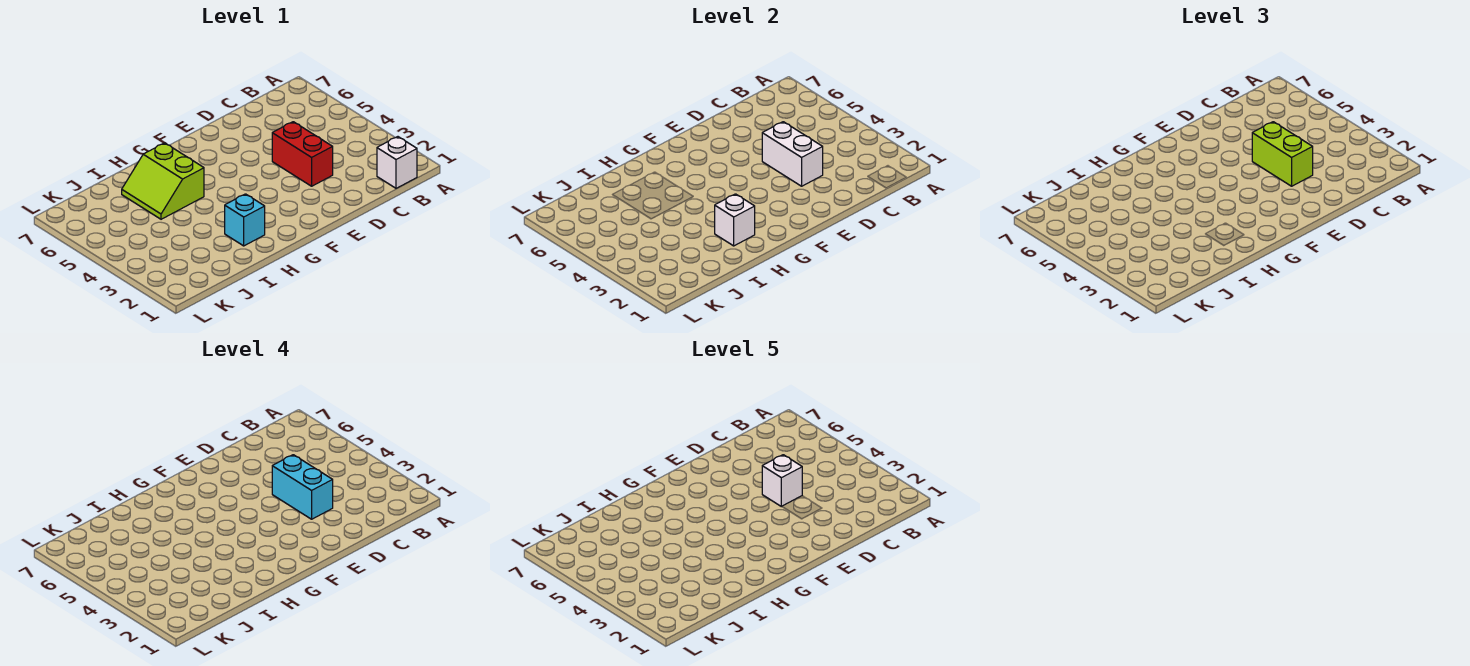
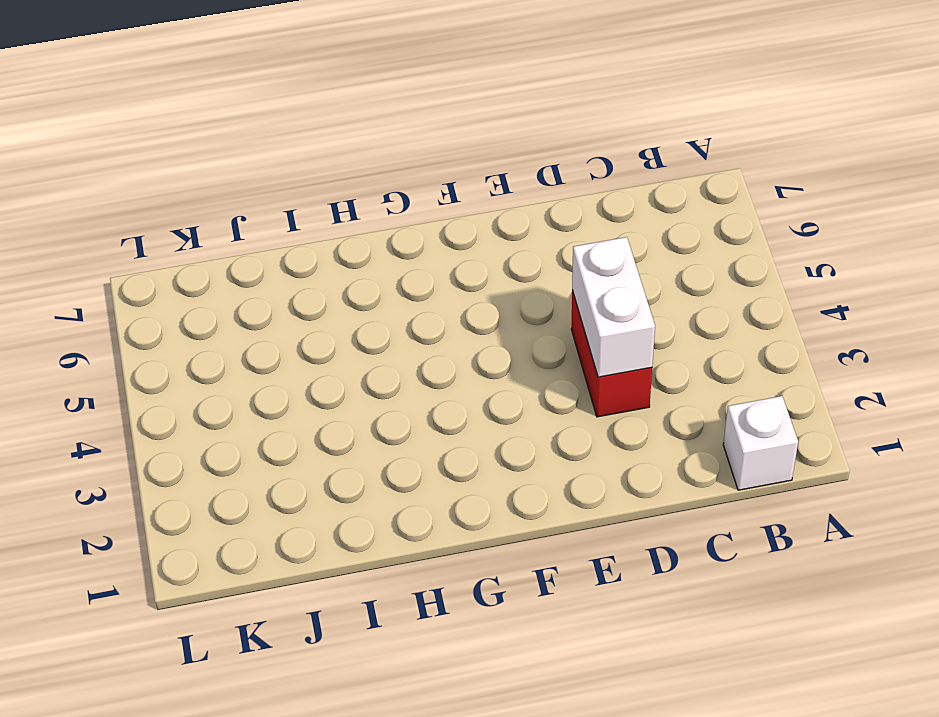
none -> cyan brick H2 level 1
none -> lime slope H5:I6 level 1 top H

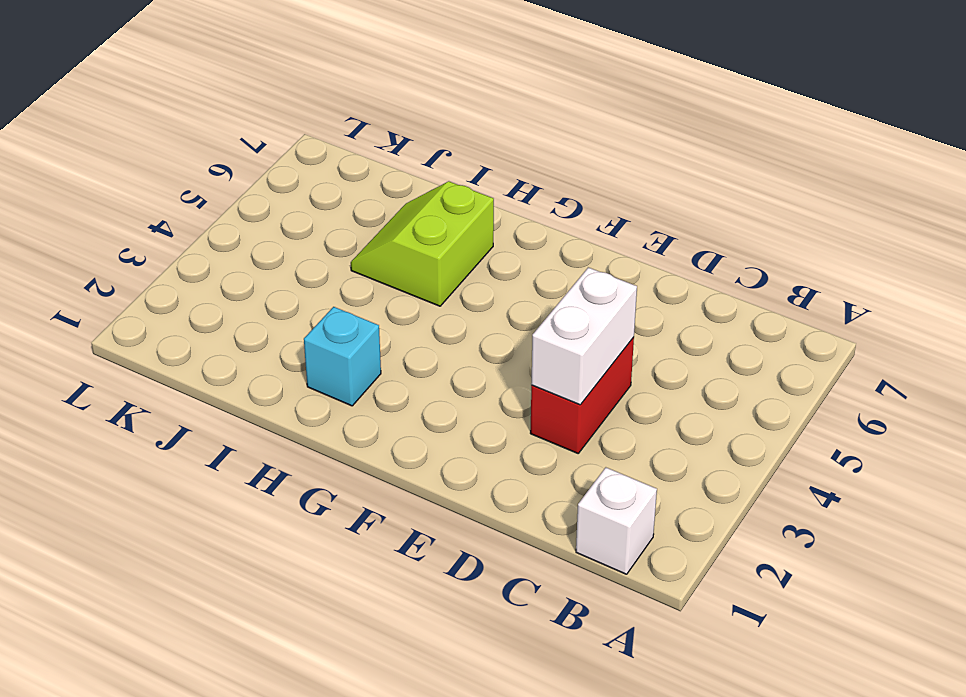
none -> white brick H2 level 2
none -> lime brick D3:D4 level 3

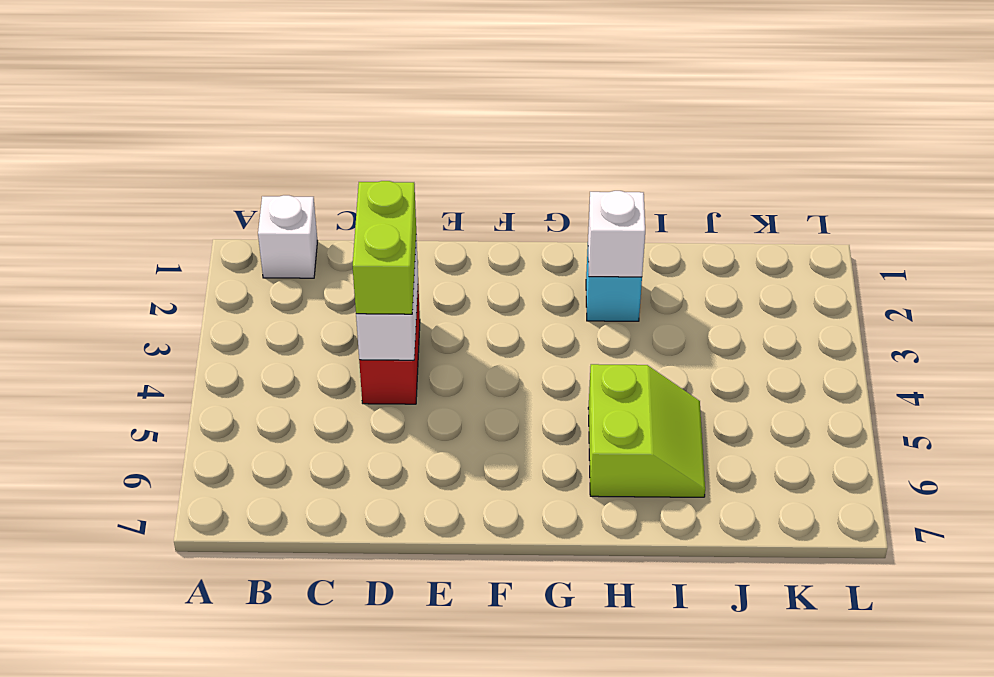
none -> cyan brick D3:D4 level 4
none -> white brick D4 level 5

